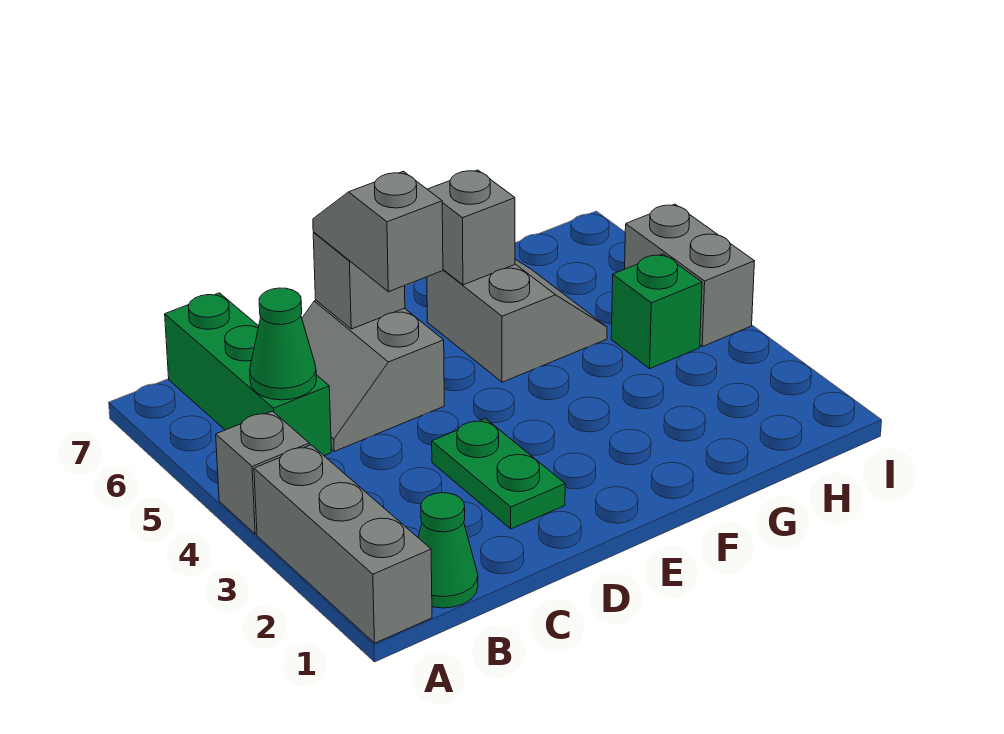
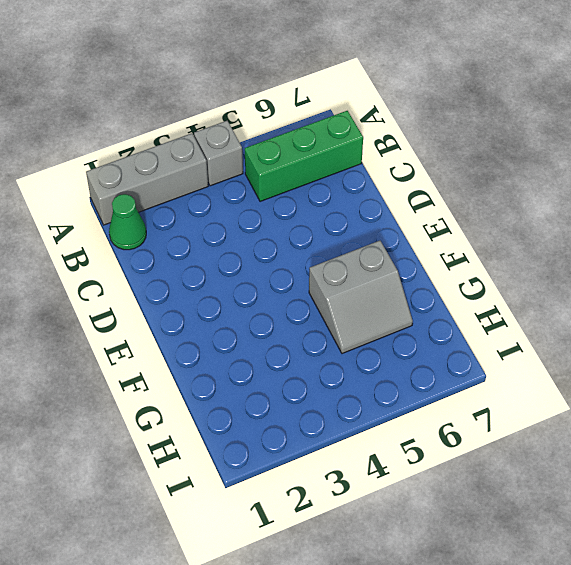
none -> grey slope C5:D6 level 1 top D
none -> green plate D2:D3 level 1
none -> green brick H4 level 1

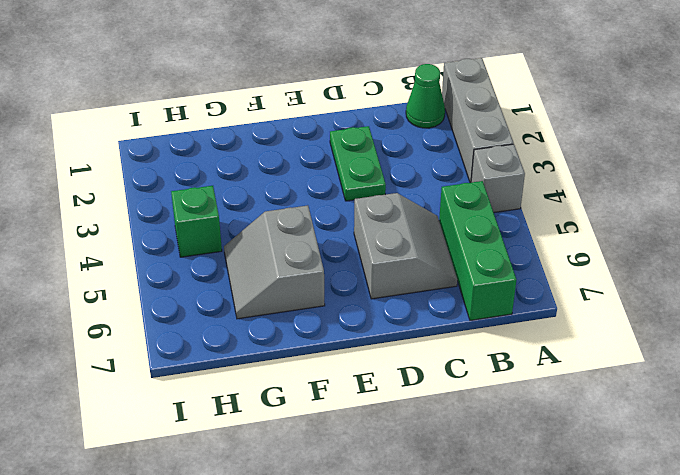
none -> grey brick I4:I5 level 1
none -> green cone B5 level 2
none -> grey brick D6 level 2

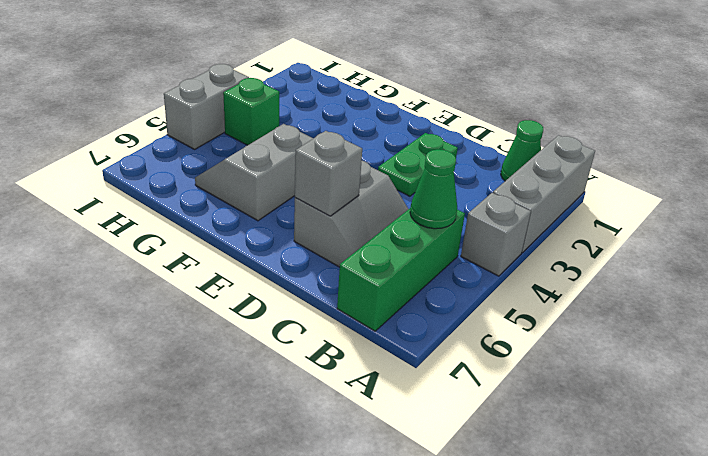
none -> grey brick F6 level 2
none -> grey slope D5:D6 level 3 top 5

